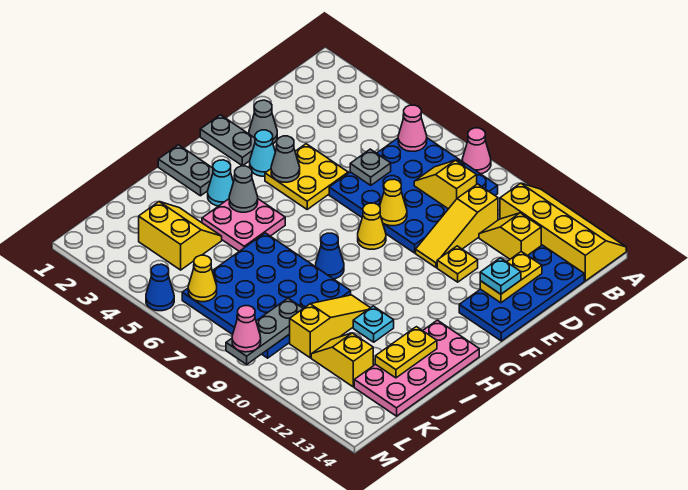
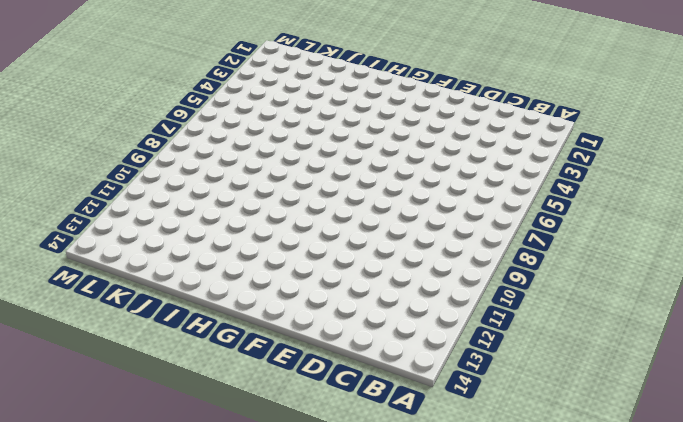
none -> pink cone A8 level 1
none -> yellow slope A11:B14 level 1 top B
none -> blue plate B6:E9 level 1
none -> yellow slope C10:E10 level 1 top C

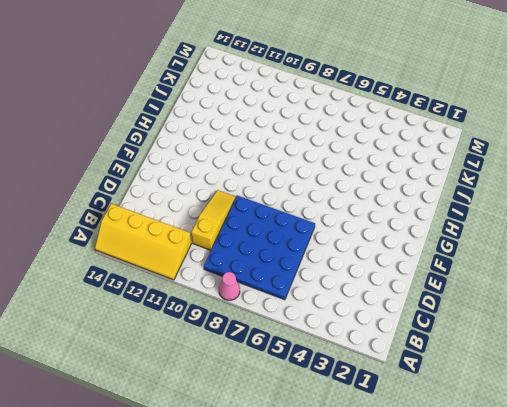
none -> yellow slope C11:C12 level 1 top 12
none -> blue plate C13:F14 level 1
none -> grey cone E2 level 1
none -> yellow plate E4:F5 level 1

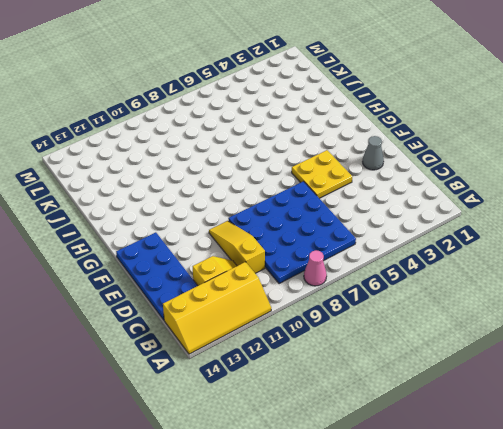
none -> yellow plate E11 level 1
none -> grey plate F1:F2 level 1
none -> cyan cone F3 level 1
none -> yellow cone F8 level 1

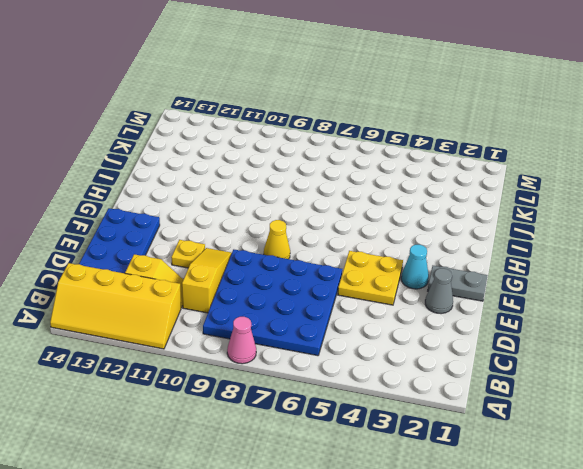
none -> grey plate H1:H2 level 1
none -> cyan cone H3 level 1
none -> pink plate H4:I5 level 1
none -> blue cone H8 level 1

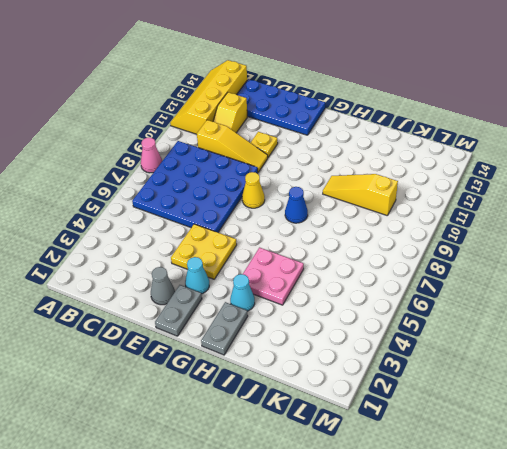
none -> pink plate H13:K14 level 1
none -> blue plate I6:L9 level 1
none -> cyan plate I11 level 1
none -> yellow slope J3:K4 level 1 top K

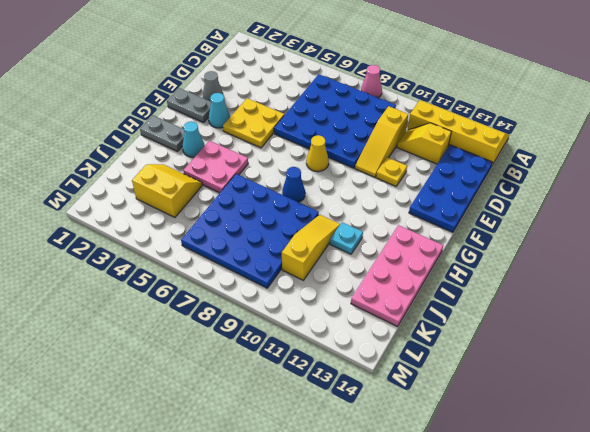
none -> yellow slope K11:K12 level 1 top 12
none -> blue cone M5 level 1
none -> pink cone B6 level 2
none -> yellow slope C8:C9 level 2 top 9

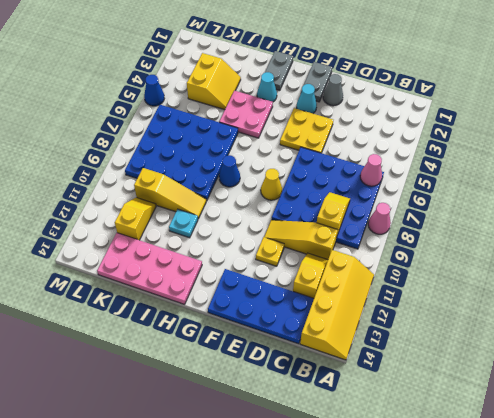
none -> grey plate D6 level 2
none -> yellow plate D13:E13 level 2
none -> yellow cone E8 level 2
none -> grey cone F4 level 2

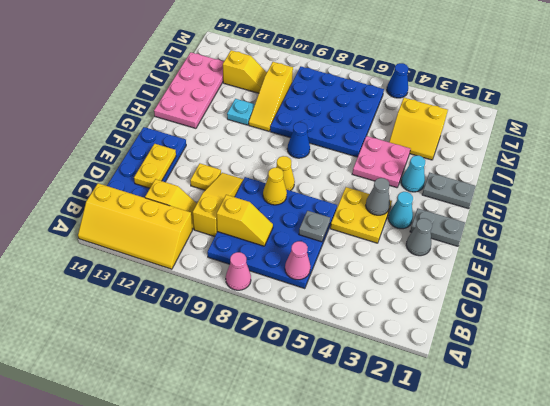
none -> grey cone H4 level 2
none -> yellow plate I13:J13 level 2
none -> grey plate K9:M9 level 2
none -> yellow cone L6 level 2

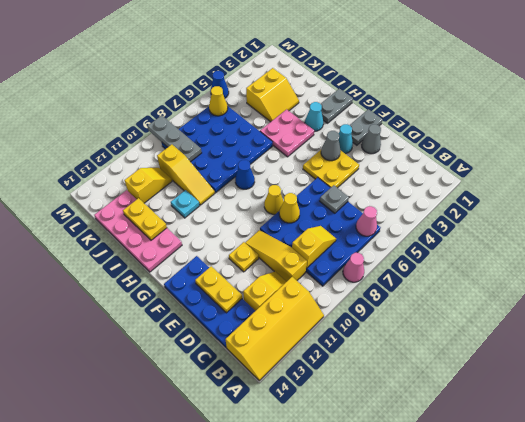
none -> grey cone H4 level 2
none -> cyan plate E13 level 3
none -> pink cone M9 level 3

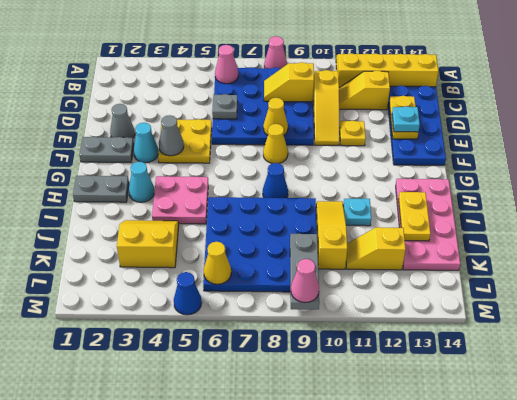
none -> grey cone H4 level 2

